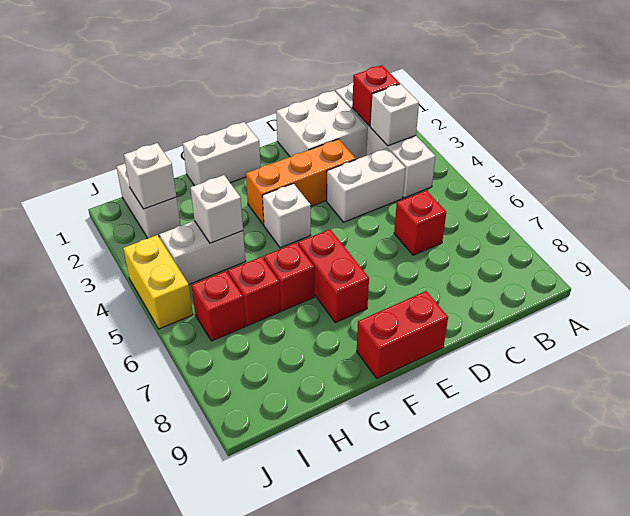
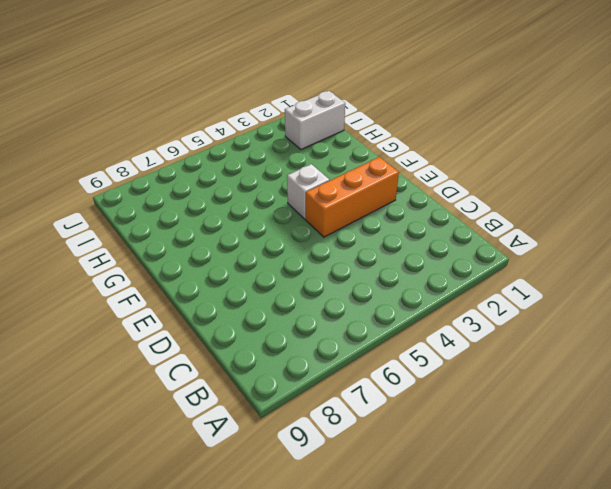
orange brick E2:E4 level 1 -> orange brick D3:F3 level 1
none -> white brick B1:B4 level 1
none -> white brick C1:D2 level 1
none -> white brick C4:D4 level 1

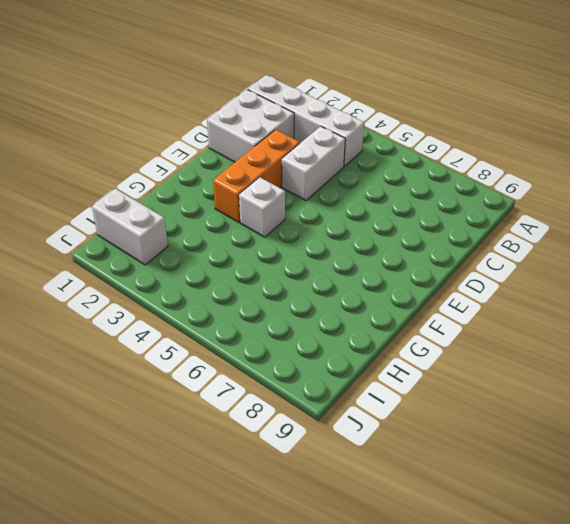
none -> red brick C6 level 1
none -> red brick E9:F9 level 1
none -> white brick F1:G1 level 1

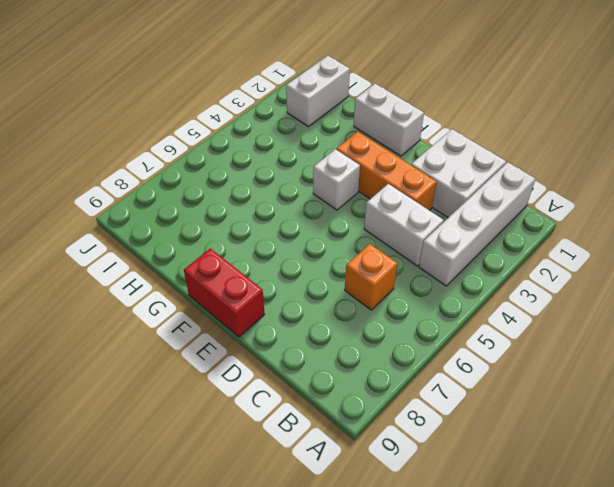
orange brick C6 level 1 -> red brick C6 level 1
none -> red brick F6:F7 level 1
none -> red brick G6 level 1
none -> white brick H4:I4 level 1

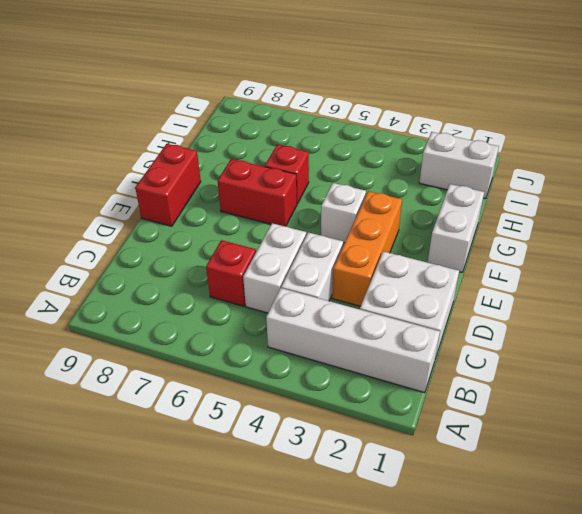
white brick C5:D5 level 1 -> white brick H4:I4 level 1
none -> red brick H6 level 1
none -> red brick I6 level 1
none -> yellow brick J4:J5 level 1

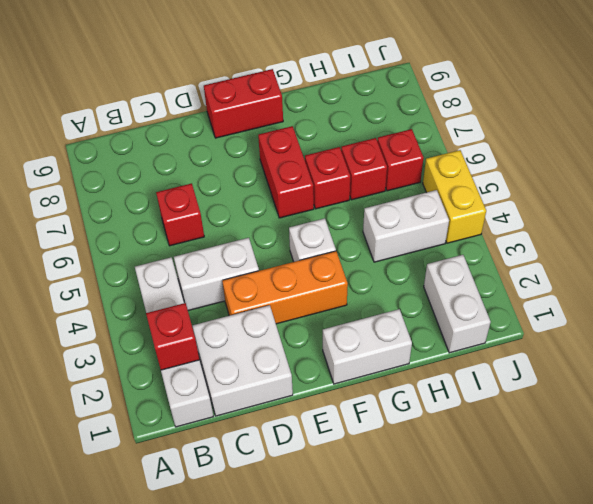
none -> white brick B3 level 2
none -> white brick H4 level 2
none -> white brick I2 level 2

